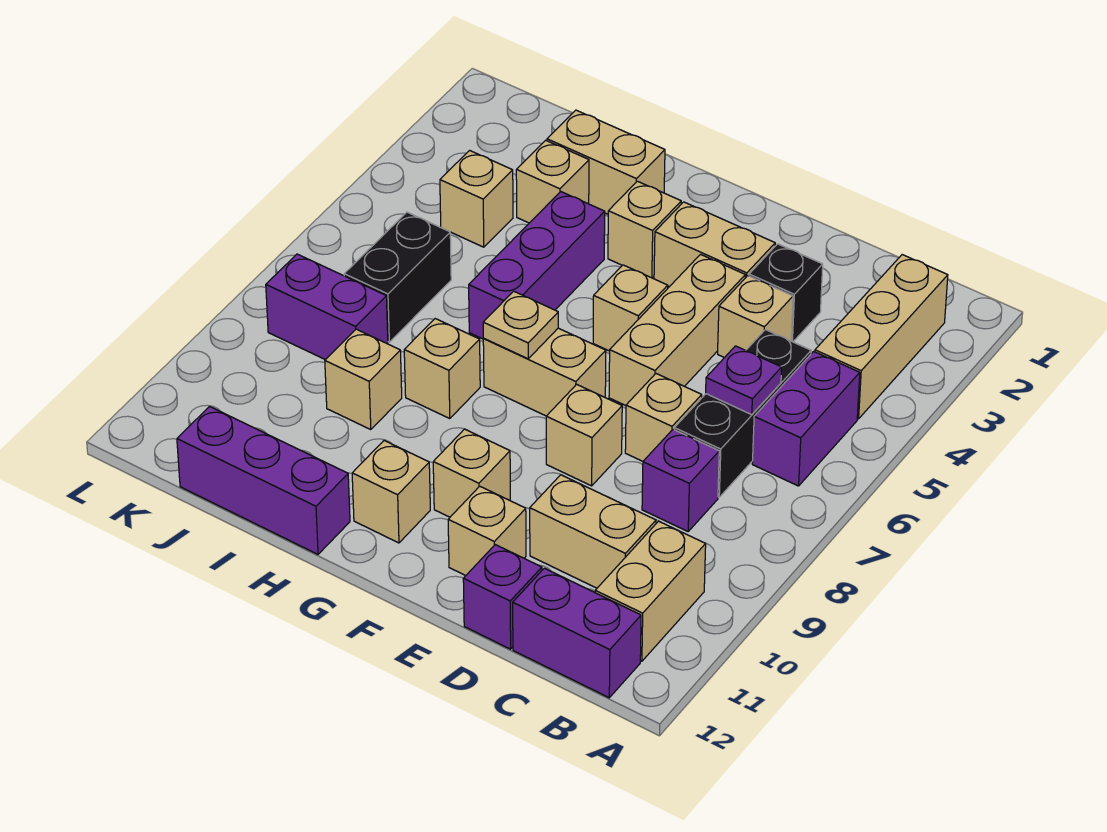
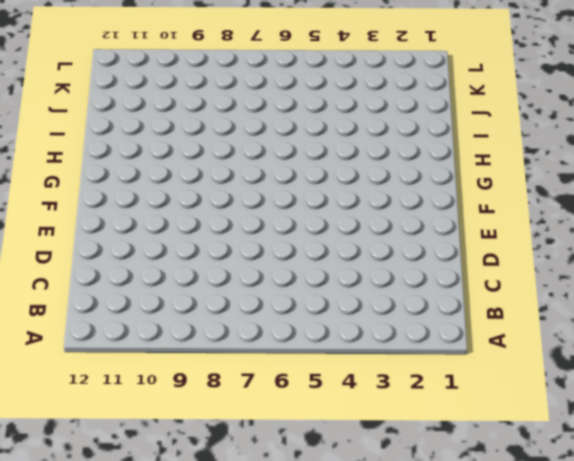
none -> tan brick B2:B4 level 1
none -> purple brick B5:B6 level 1
none -> tan brick B10:B11 level 1
none -> purple brick B12:C12 level 1

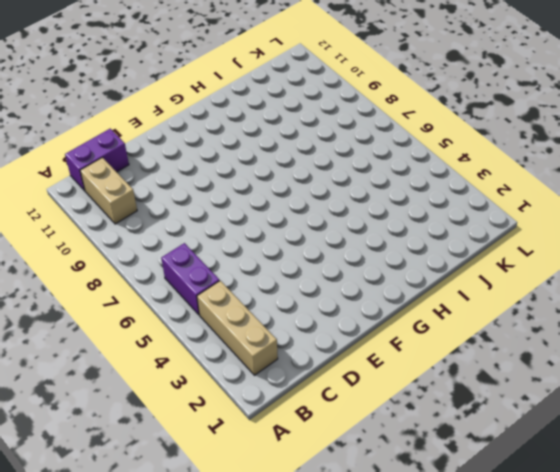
none -> black brick C5:C7 level 1
none -> purple brick C8 level 1
none -> tan brick C10:D10 level 1
none -> black brick D3 level 1

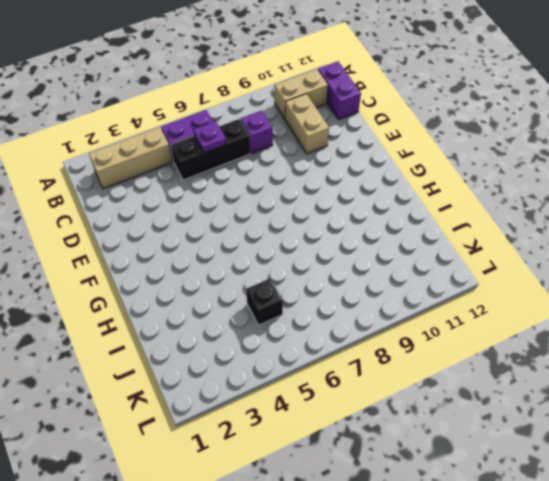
black brick J5 level 1 -> black brick D3 level 1
none -> tan brick D4 level 1
none -> tan brick D7 level 1
none -> purple brick D12 level 1
none -> tan brick E3:F3 level 1

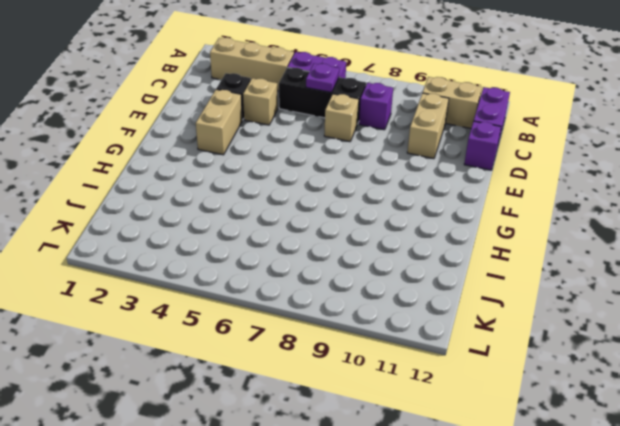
none -> tan brick E4:E6 level 1
none -> tan brick E8 level 1
none -> tan brick E11 level 1
none -> tan brick F5 level 1

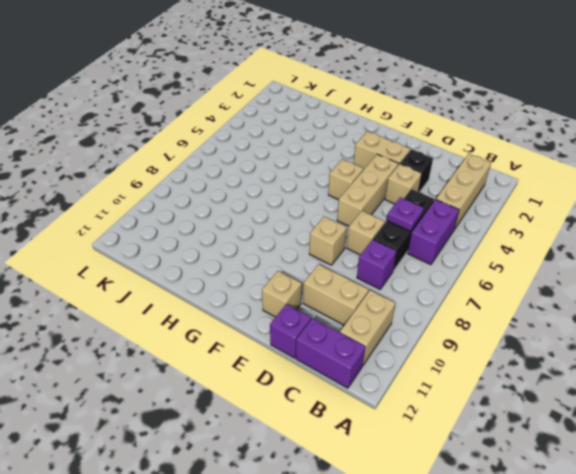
none -> tan brick F7:G7 level 1
none -> tan brick F10 level 1
none -> tan brick G3 level 1
none -> tan brick G11 level 1

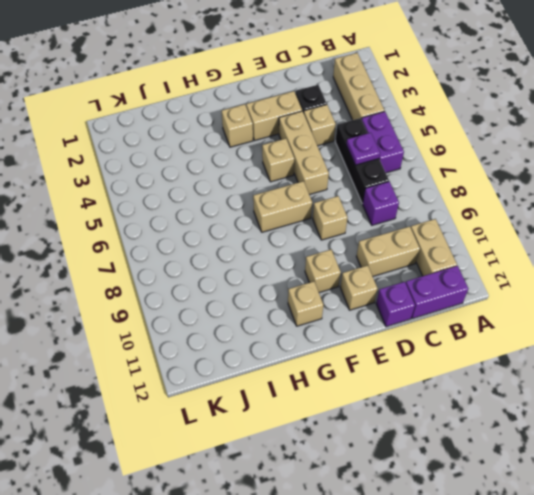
none -> tan brick D7 level 1
none -> tan brick H2:I2 level 1
none -> purple brick H4:H6 level 1
none -> tan brick H8 level 1

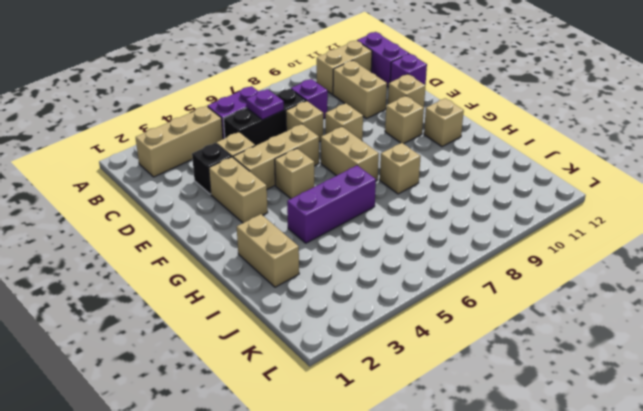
none -> tan brick G3 level 1
none -> purple brick H12:J12 level 1
none -> tan brick I3 level 1
none -> tan brick I9 level 1

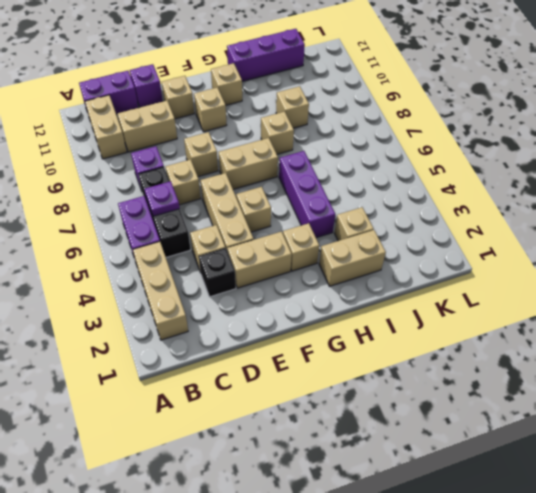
none -> tan brick J4 level 1
none -> black brick J6:J7 level 1
none -> purple brick J8:K8 level 1
none -> tan plate G7 level 2

